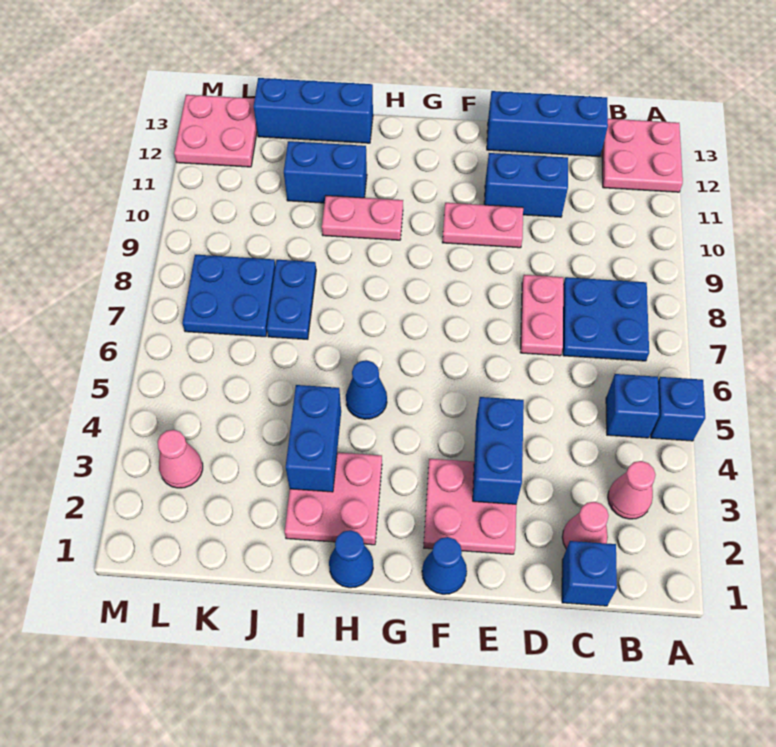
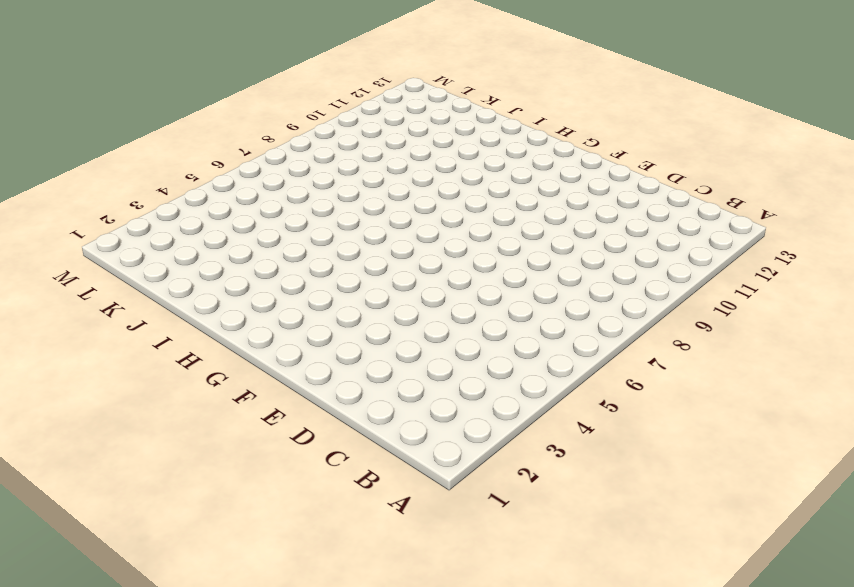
none -> blue brick A5 level 1
none -> pink plate A12:B13 level 1
none -> pink cone B3 level 1

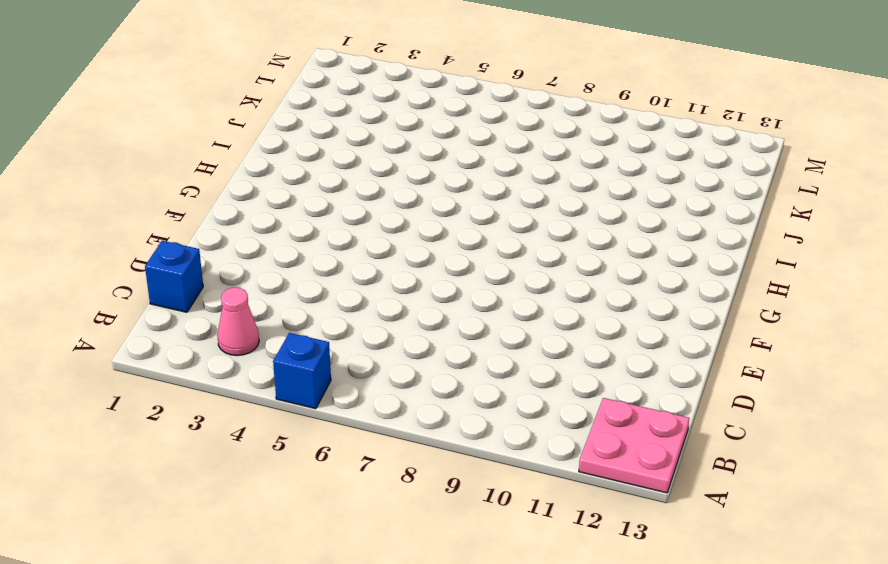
none -> blue brick B5 level 1
none -> blue plate B7:C8 level 1
none -> pink cone C2 level 1

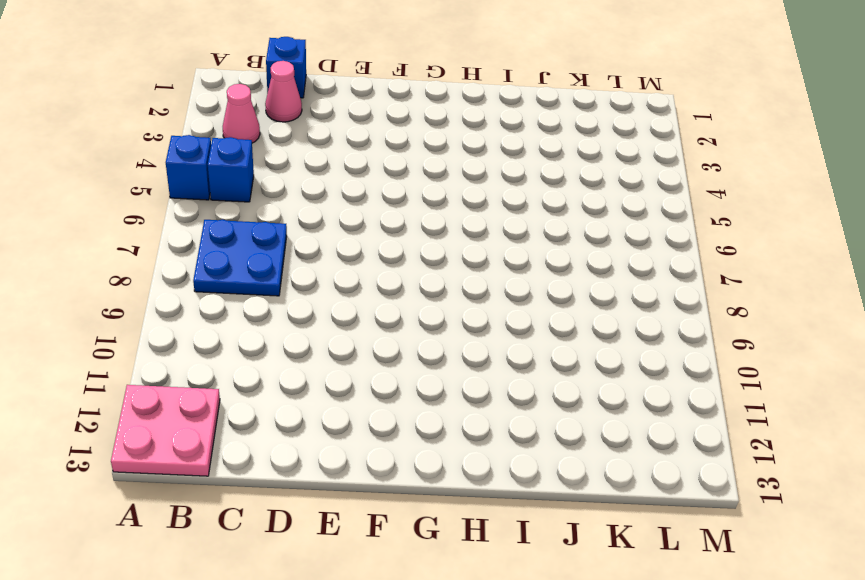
none -> blue brick C13:E13 level 1
none -> pink plate D7:D8 level 1
none -> blue brick D11:E11 level 1

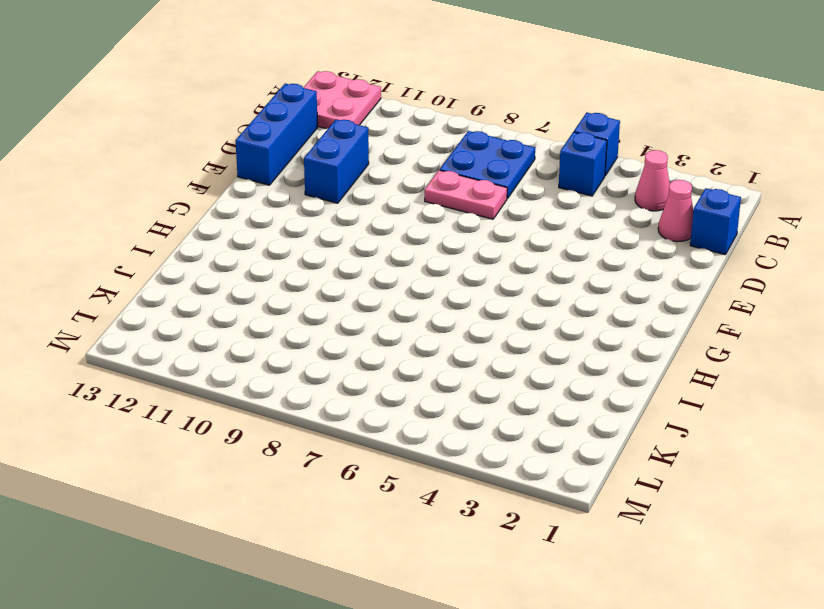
none -> pink plate E2:F3 level 1
none -> pink plate E10:F10 level 1
none -> blue cone F1 level 1

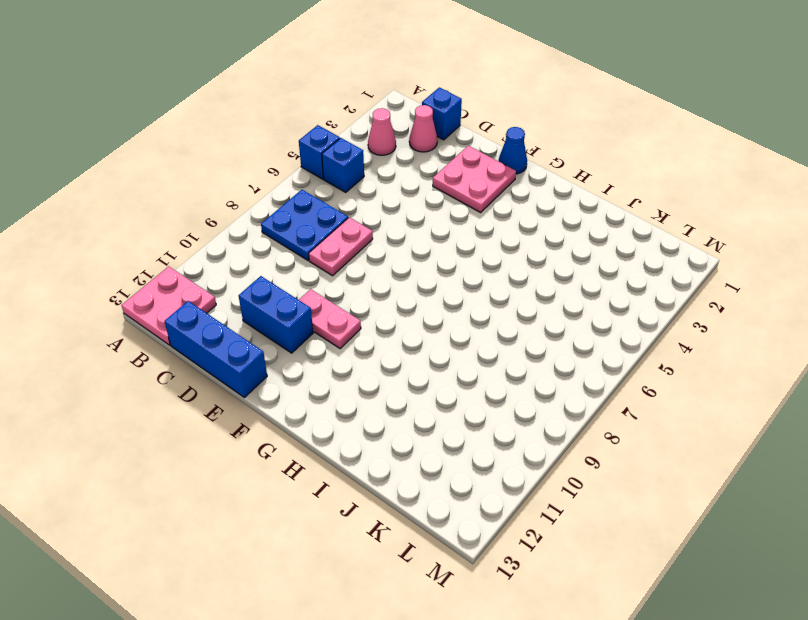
none -> blue cone H1 level 1
none -> pink plate H2:I3 level 1
none -> blue cone H5 level 1

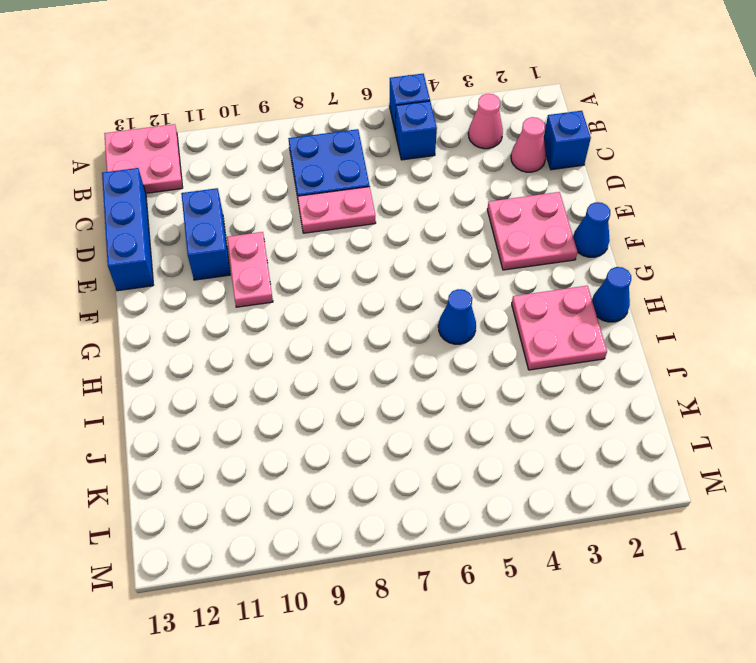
none -> pink plate H10:I10 level 1
none -> blue brick I11:J11 level 1
none -> blue brick I13:K13 level 1

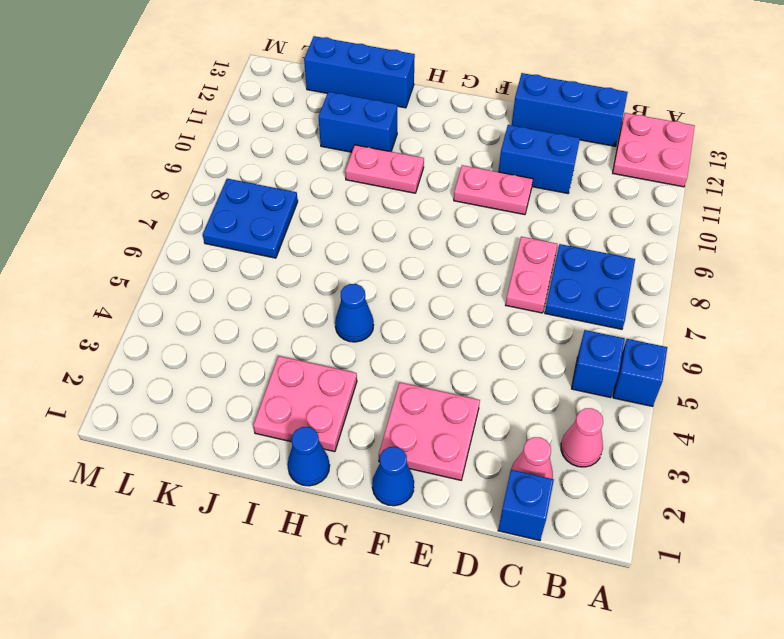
none -> blue plate J7:J8 level 1
none -> pink cone L3 level 1
none -> pink plate L12:M13 level 1

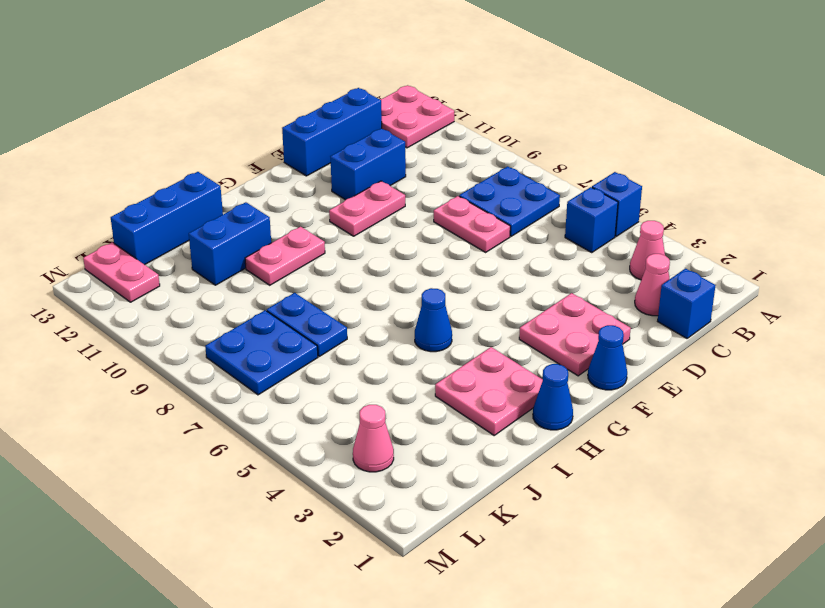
pink plate L12:L13 level 1 -> pink plate L12:M13 level 1
none -> blue brick E3:E4 level 2
none -> blue brick I3:I4 level 2

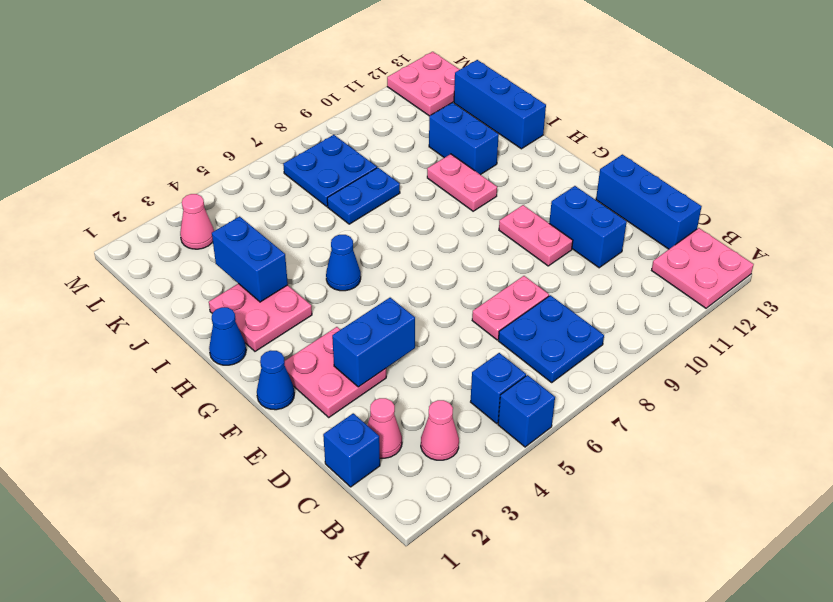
blue brick I3:J3 level 2 -> blue brick I3:I4 level 2

